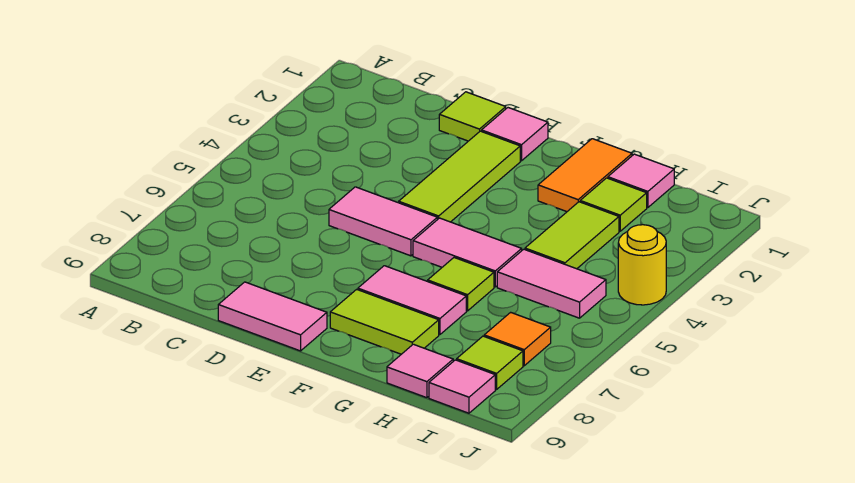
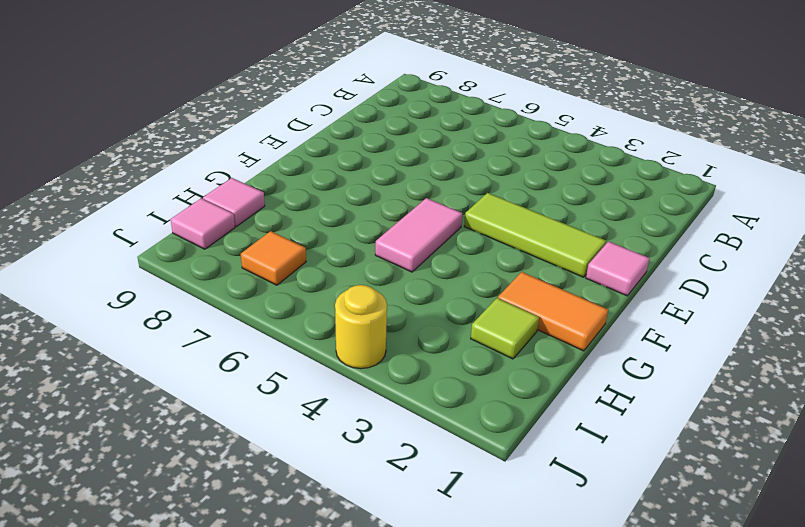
none -> lime tile D1 level 1
none -> pink tile D5:E5 level 1
none -> pink tile D9:E9 level 1

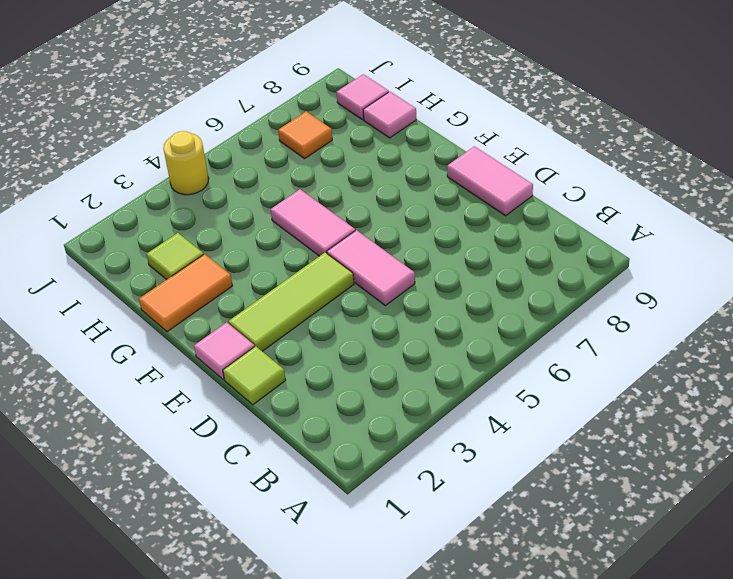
none -> pink tile F7:G7 level 1
none -> lime tile F8:G8 level 1
none -> lime tile G6 level 1

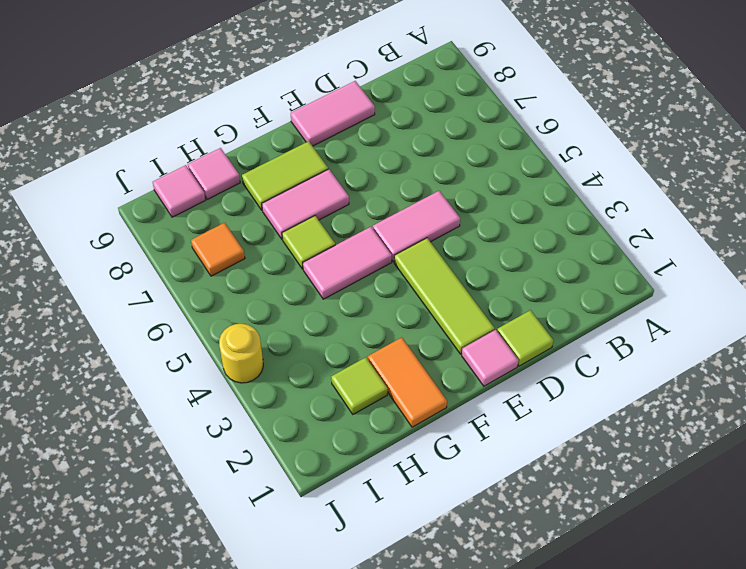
none -> pink tile H1 level 1
none -> lime tile H3:H4 level 1
none -> pink tile H5:I5 level 1

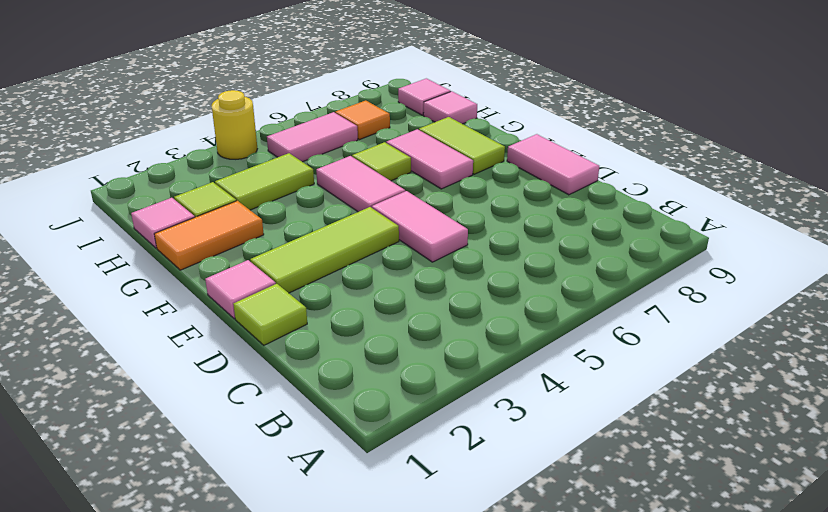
pink tile I5:I6 level 1 -> pink tile H5:I5 level 1
none -> lime tile I8 level 1

